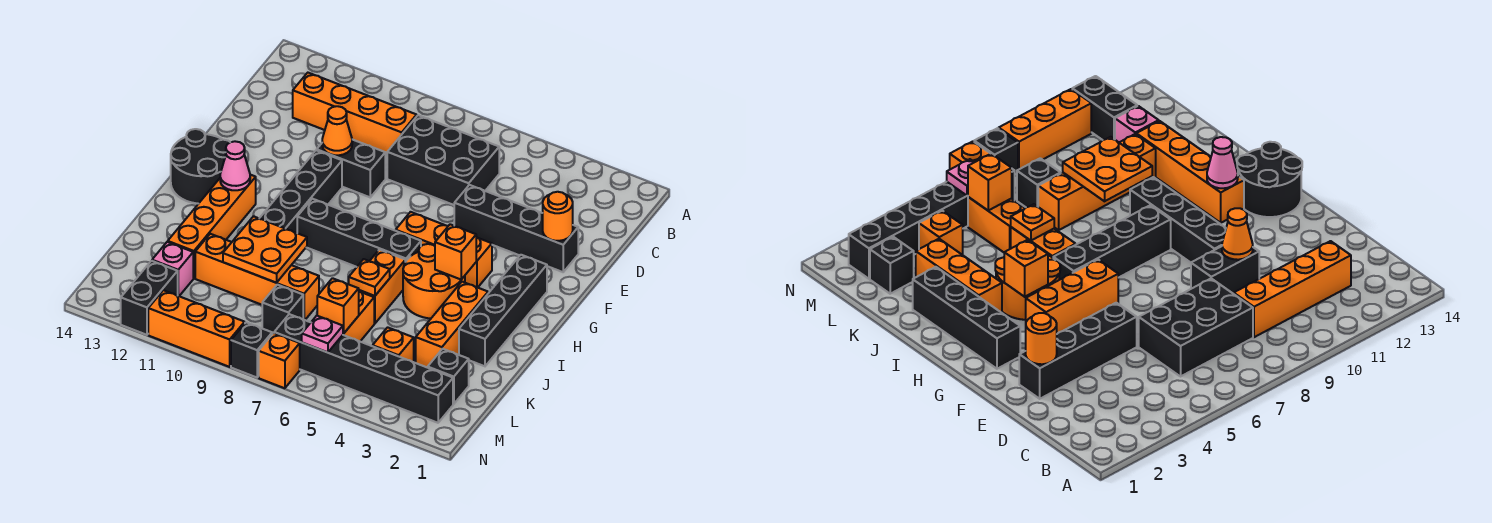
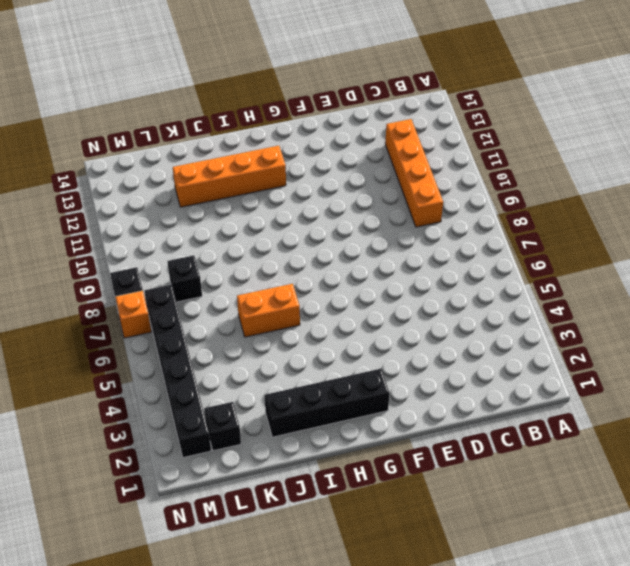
none -> black brick C6:D8 level 1
none -> black brick E2:E5 level 1
none -> black brick E9:E10 level 1
none -> black brick F10:I10 level 1

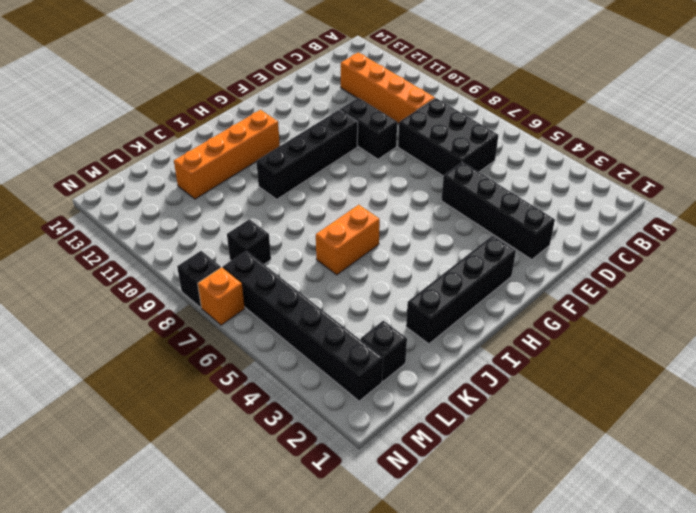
none -> orange brick G4:G6 level 1
none -> black round brick G13:H14 level 1
none -> orange round brick H4:I5 level 1
none -> black brick H6:H9 level 1

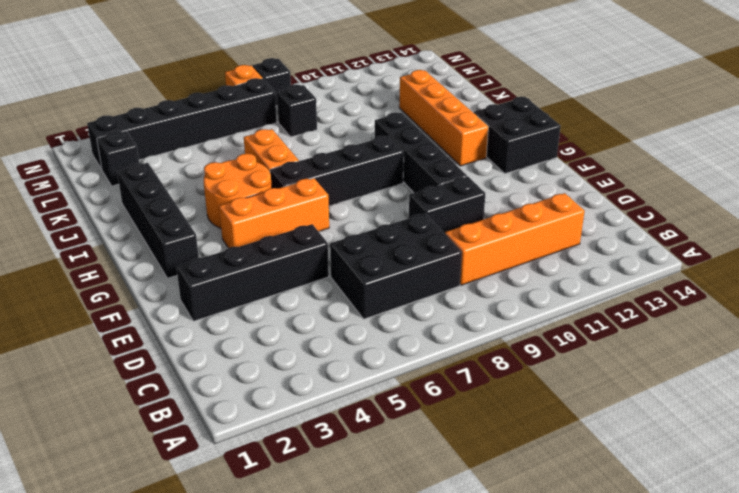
black brick G13:H14 level 1 -> black round brick G13:H14 level 1
none -> orange brick I3:K3 level 1
none -> orange brick K6:L6 level 1
none -> orange brick K8:K11 level 1
none -> orange brick L4 level 1

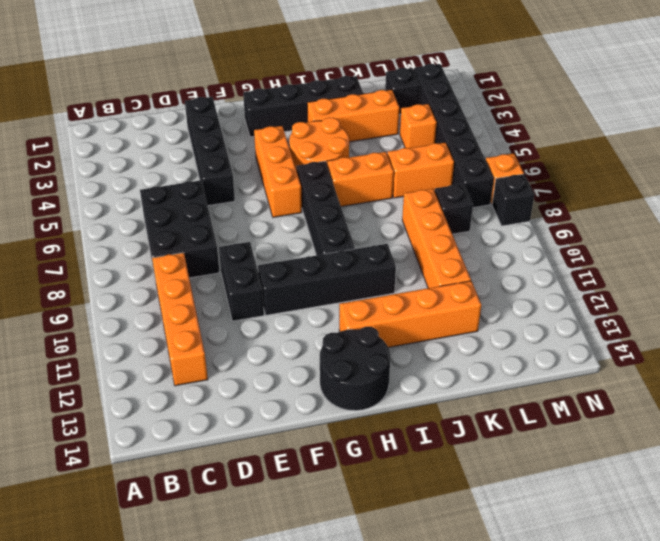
none -> pink brick L12 level 1
none -> black brick M12:N12 level 1
none -> orange brick N9:N11 level 1
none -> orange round brick E2 level 2

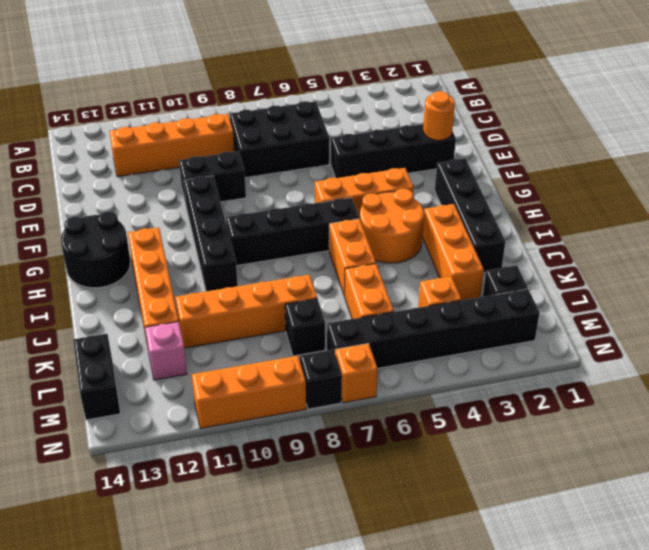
black brick L14:M14 level 1 -> black brick M12:N12 level 1
none -> orange cone E10 level 2
none -> orange brick H4 level 2
none -> pink cone H12 level 2
none -> orange plate J6 level 2

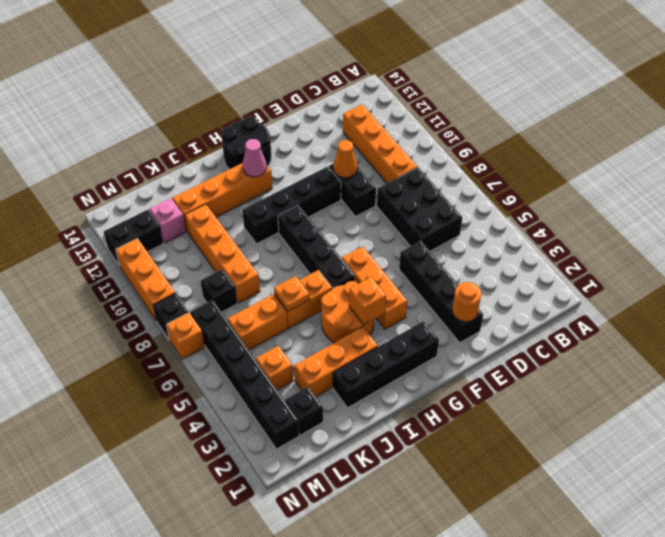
none -> orange plate J9:K10 level 2
none -> orange brick L6 level 2
none -> pink plate M6 level 2

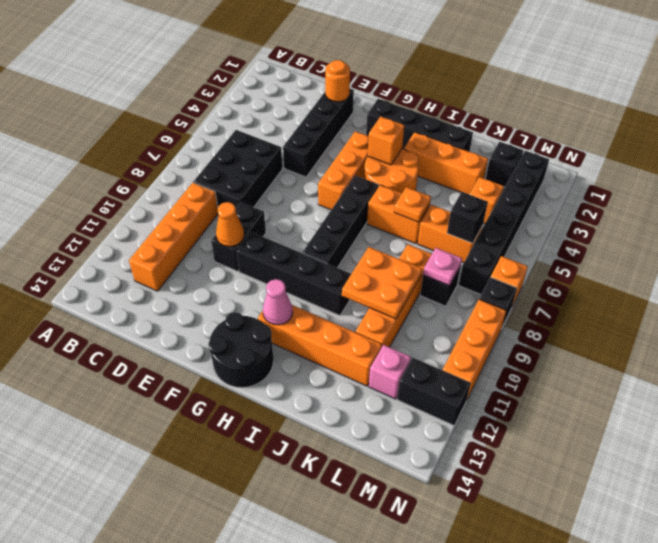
black brick L6 level 2 -> orange brick L6 level 2
pink plate L8 level 2 -> pink plate M6 level 2

